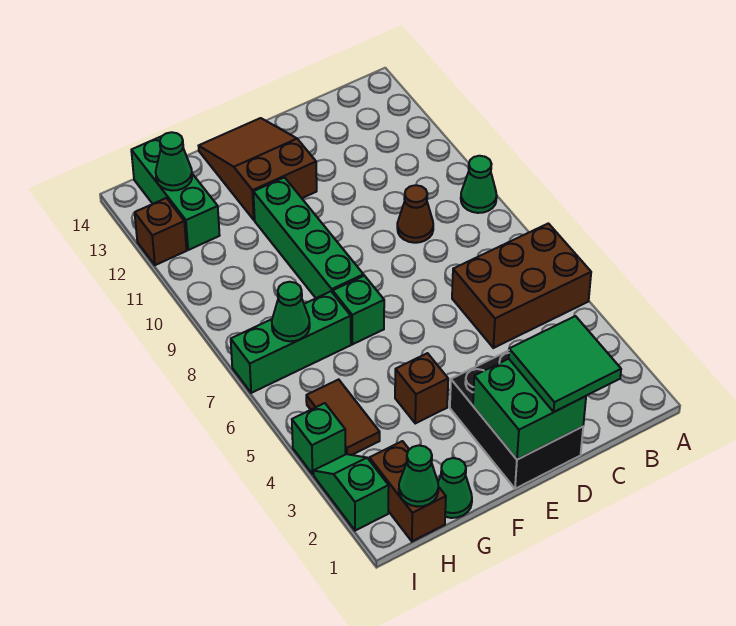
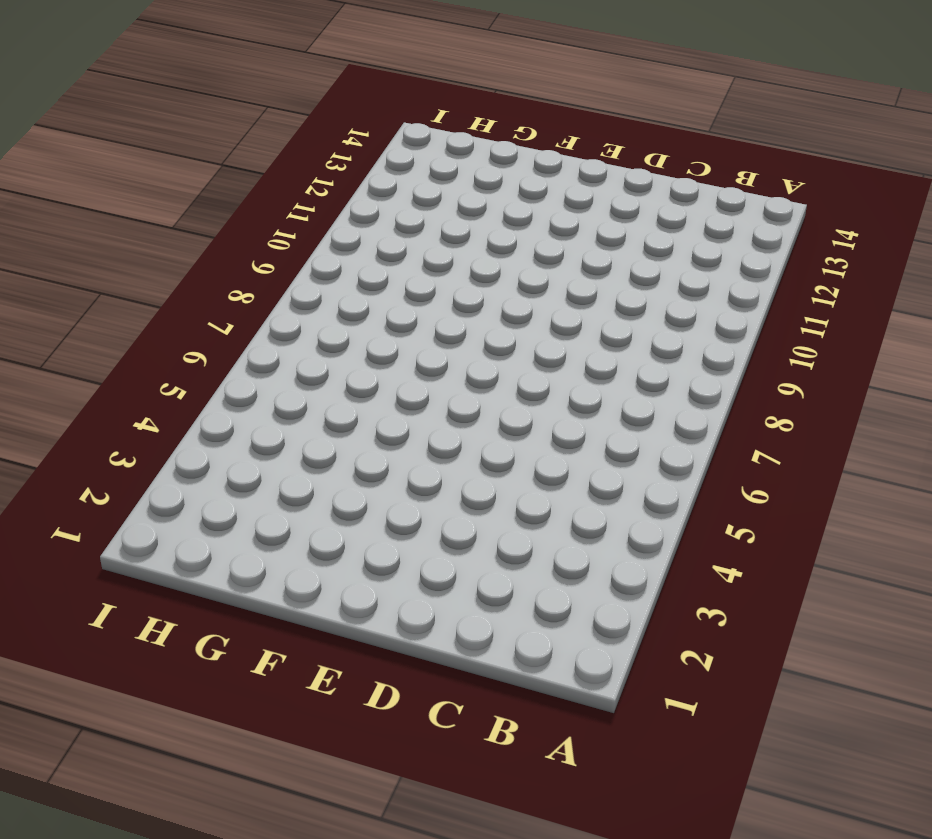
none -> brown brick A5:C6 level 1
none -> green cone A9 level 1
none -> brown cone C9 level 1

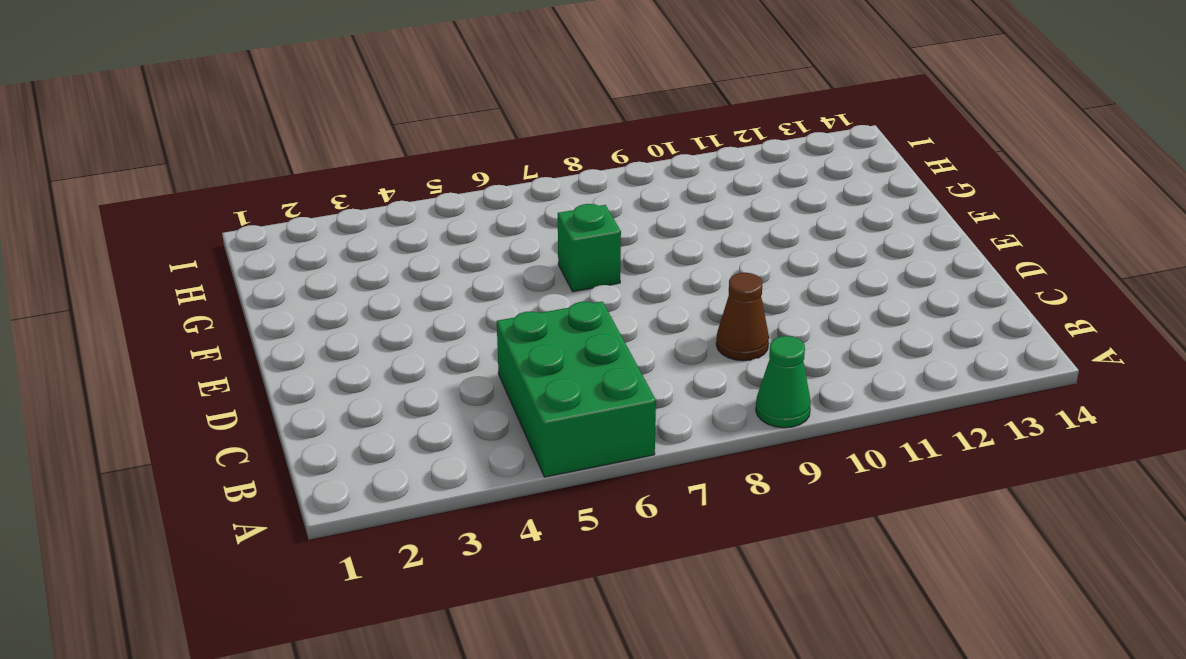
green brick A5:C6 level 1 -> brown brick A5:C6 level 1
none -> black brick D1:E3 level 1
none -> brown slope E12:F14 level 1 top 12
none -> brown brick F4 level 1

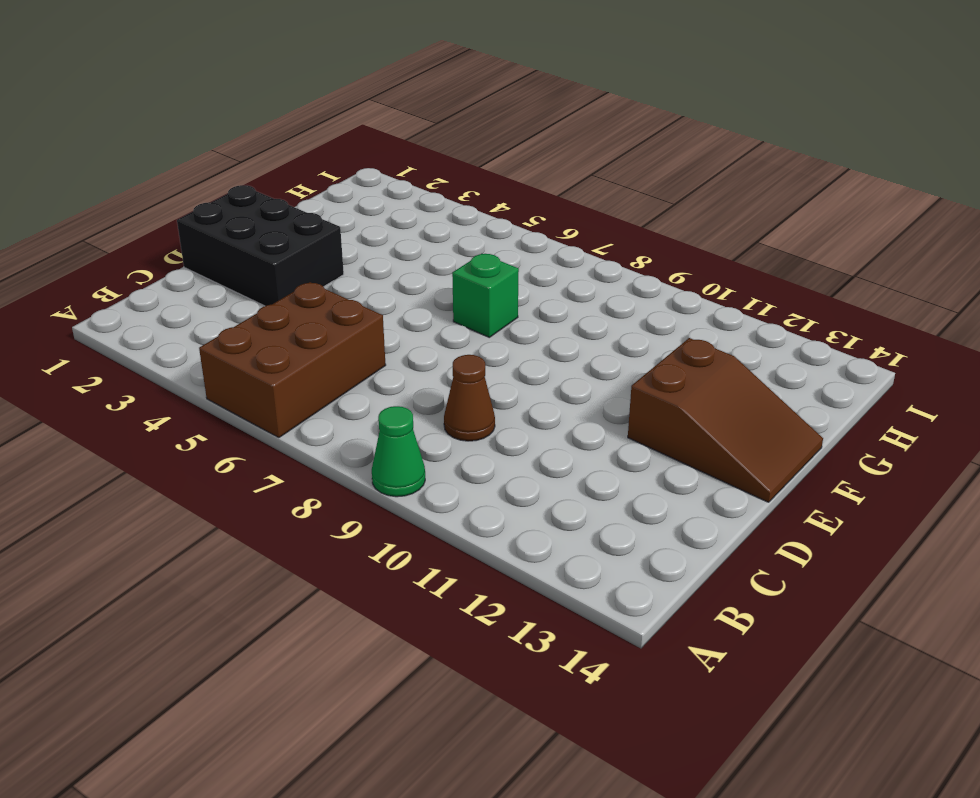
none -> brown brick F4 level 1
none -> green brick F8:F11 level 1
none -> green cone G1 level 1

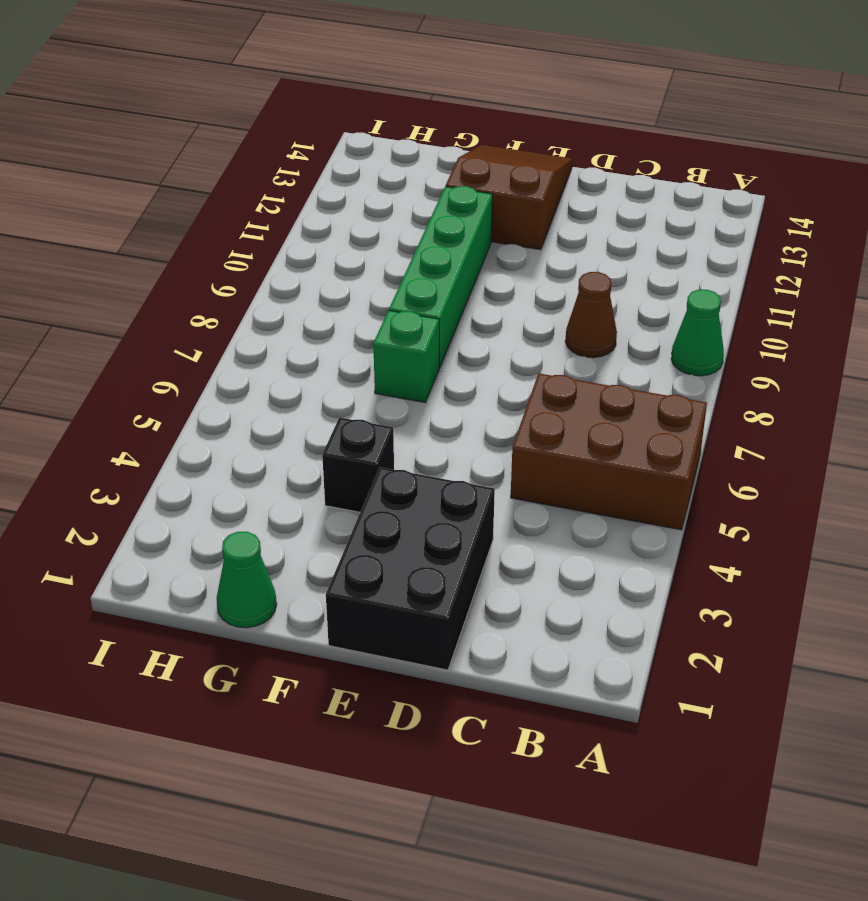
black brick F4 level 1 -> brown brick F4 level 1
none -> green brick G7:I7 level 1
none -> brown brick H1:H2 level 1
none -> brown tile H4:H5 level 1

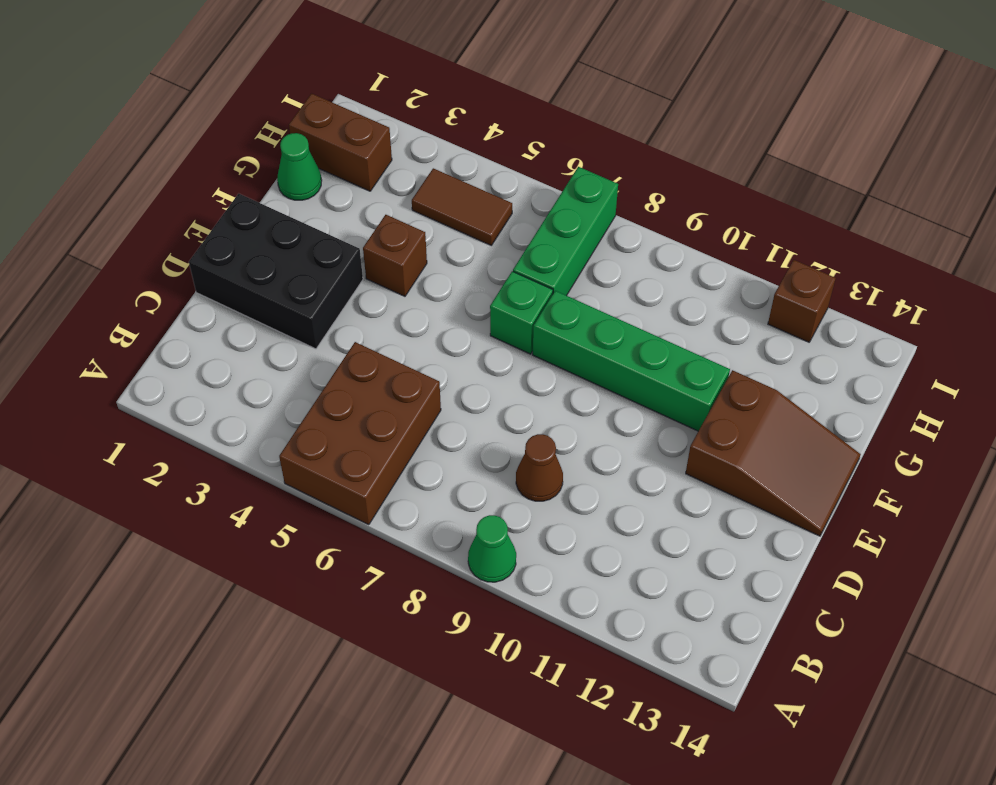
none -> green brick H12:H14 level 1
none -> green slope I2:I3 level 1 top 2
none -> green brick I4 level 1

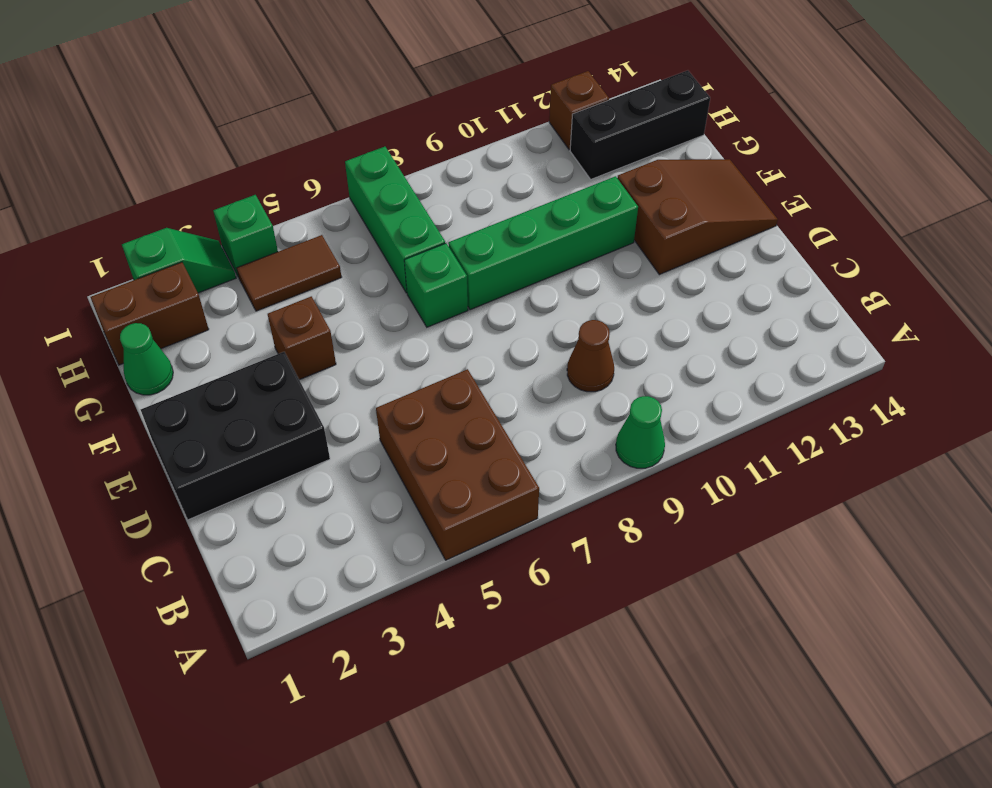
black brick H12:H14 level 1 -> green brick H12:H14 level 1
none -> green brick D1:E2 level 2
none -> green cone H1 level 2
none -> green cone H7 level 2

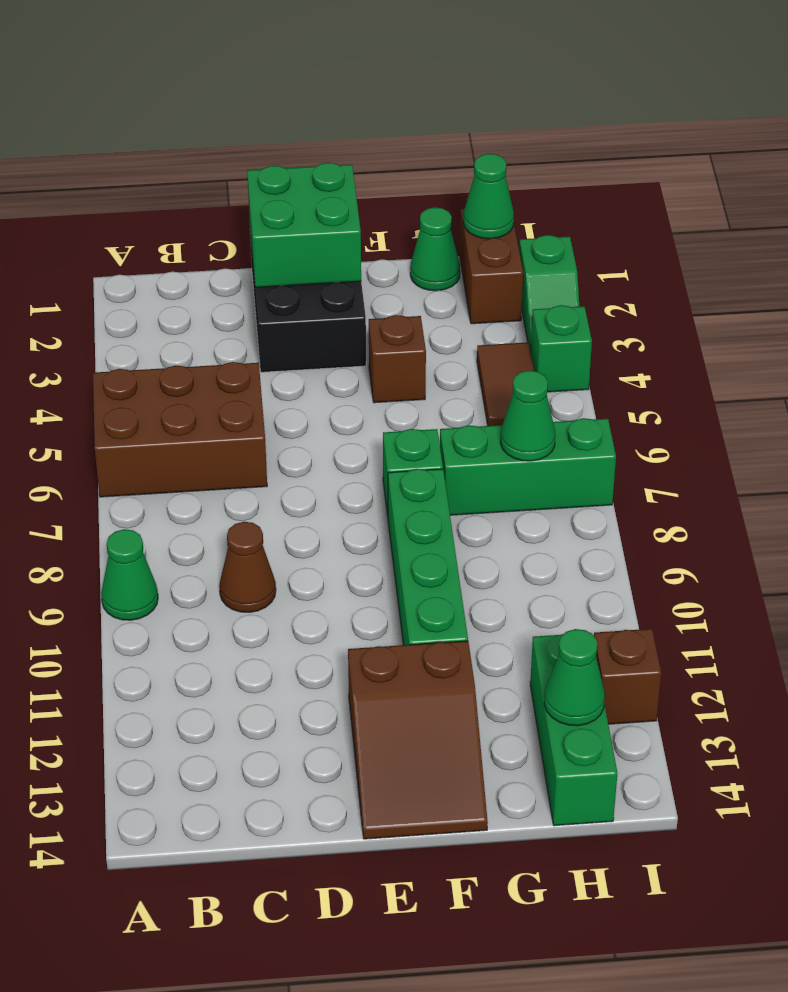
none -> green tile C1:D2 level 3

